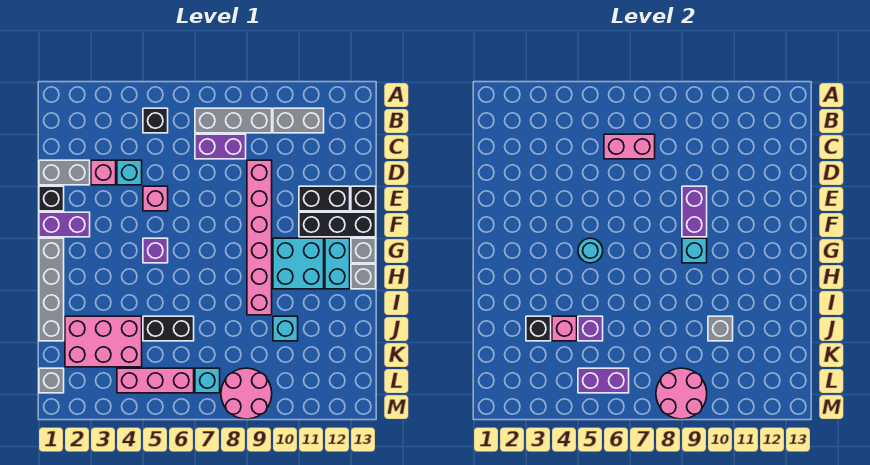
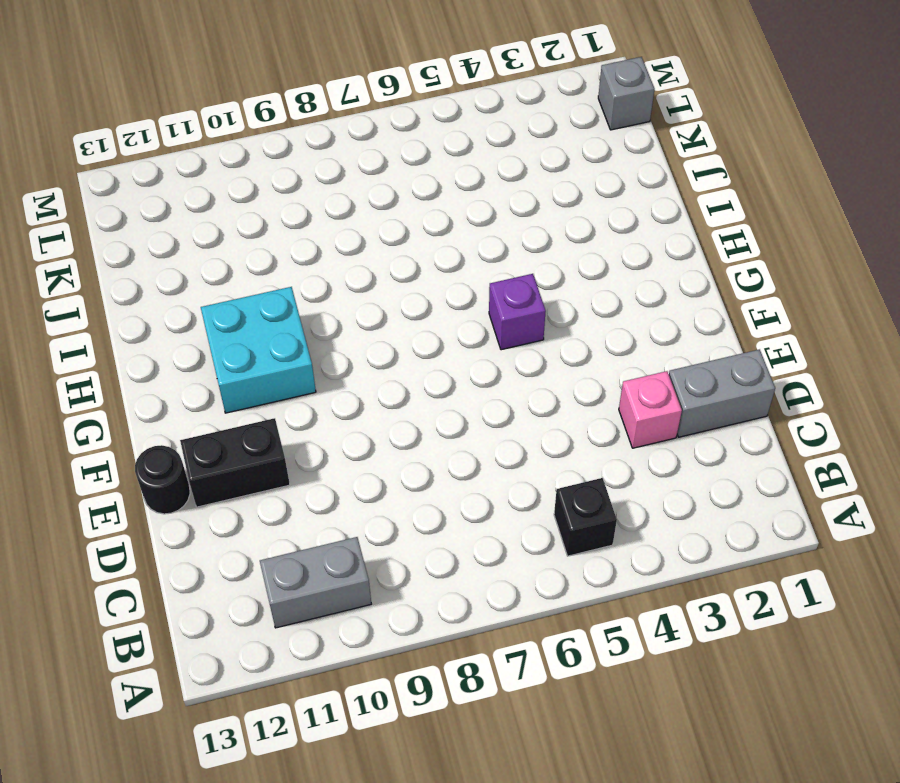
black round brick E13 level 1 -> black brick E13 level 1
none -> grey brick B7:B9 level 1
none -> purple brick C7:C8 level 1
none -> cyan brick D4 level 1
none -> pink brick D9:I9 level 1

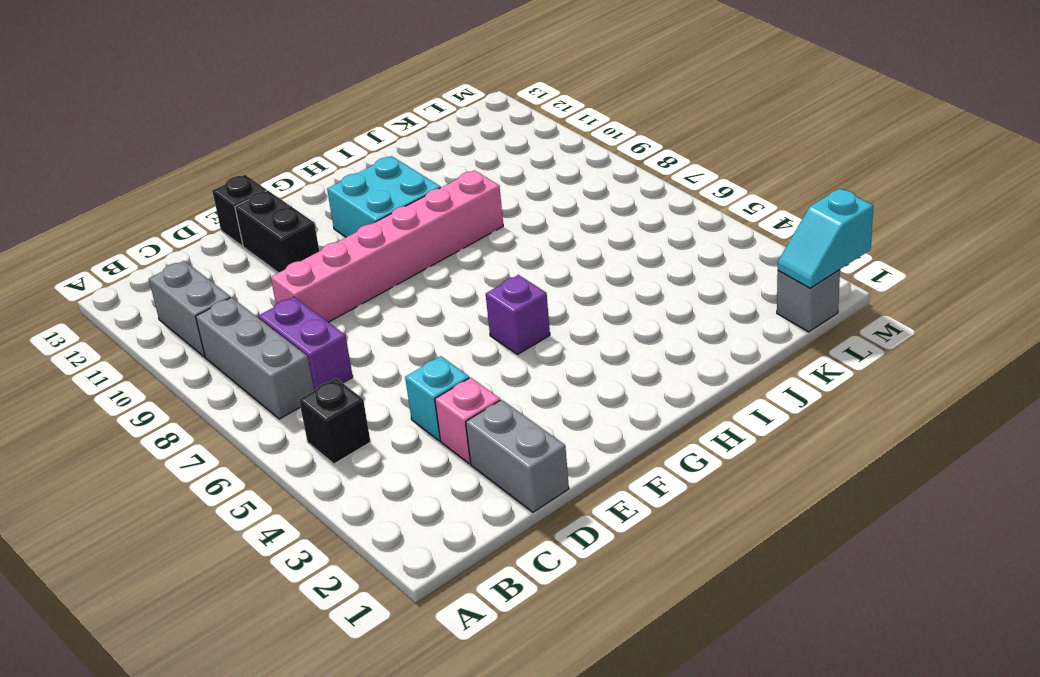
cyan slope L1:M1 level 2 top M -> none
none -> black brick E1 level 1
none -> pink brick E5 level 1
none -> purple brick F1:F2 level 1
none -> black brick F11:F13 level 1

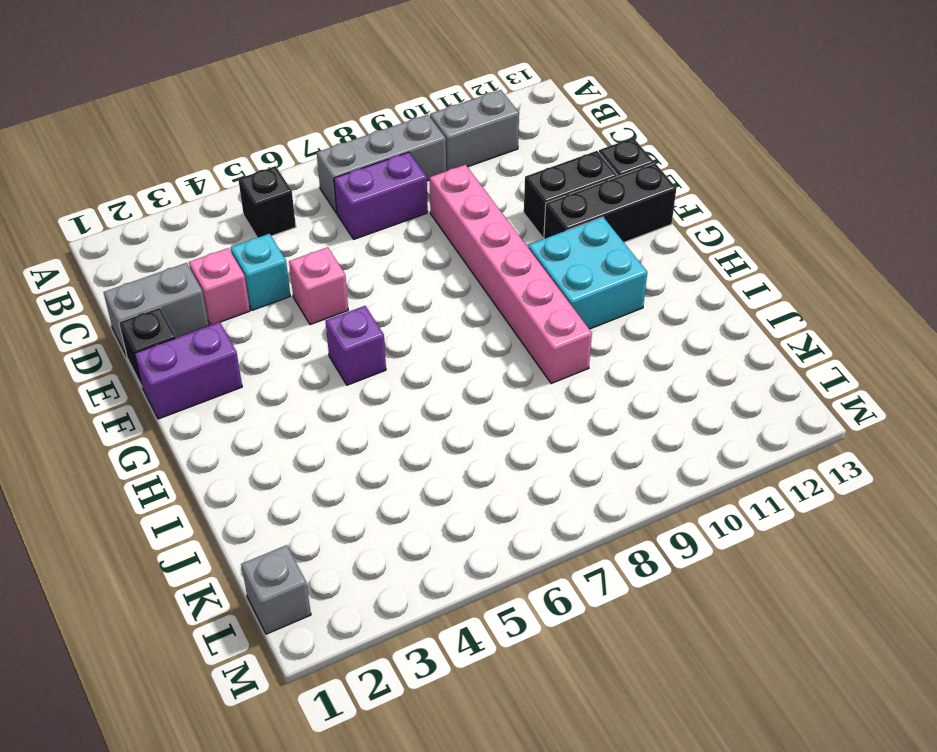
none -> grey brick G1:J1 level 1
none -> cyan brick G12:H12 level 1
none -> grey brick G13 level 1
none -> grey brick H13 level 1

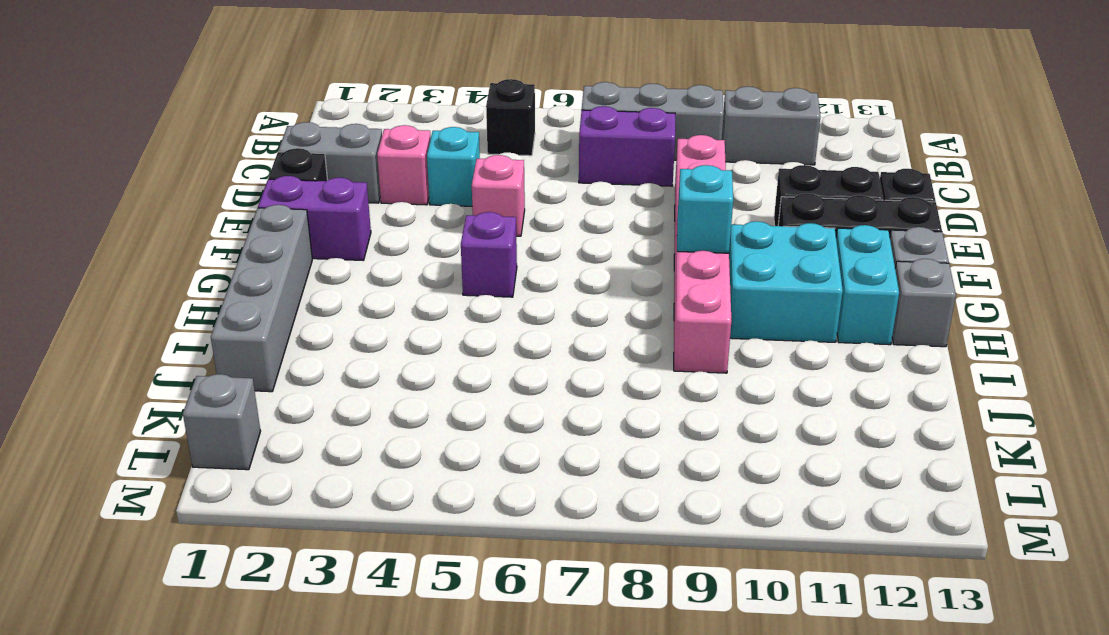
none -> pink brick J2:K4 level 1
none -> black brick J5:J6 level 1
none -> cyan brick J10 level 1
none -> pink brick L4:L6 level 1

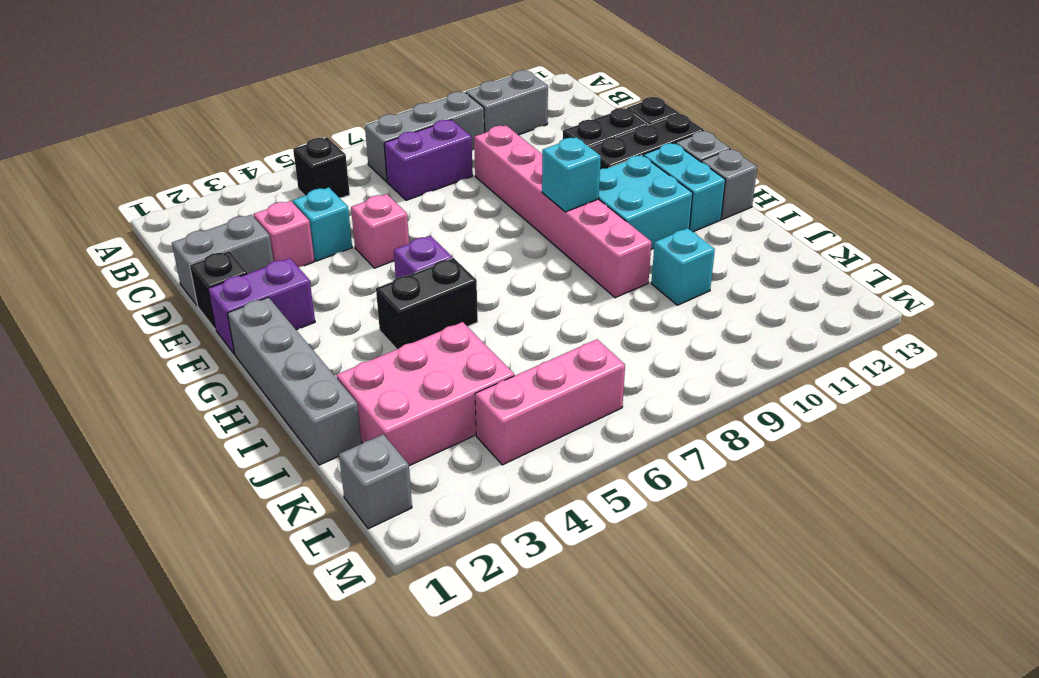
black brick H4:H5 level 1 -> black brick J5:J6 level 1
none -> cyan brick L7 level 1
none -> pink round brick L8:M9 level 1
none -> pink brick C6:C7 level 2
none -> purple brick E9:F9 level 2

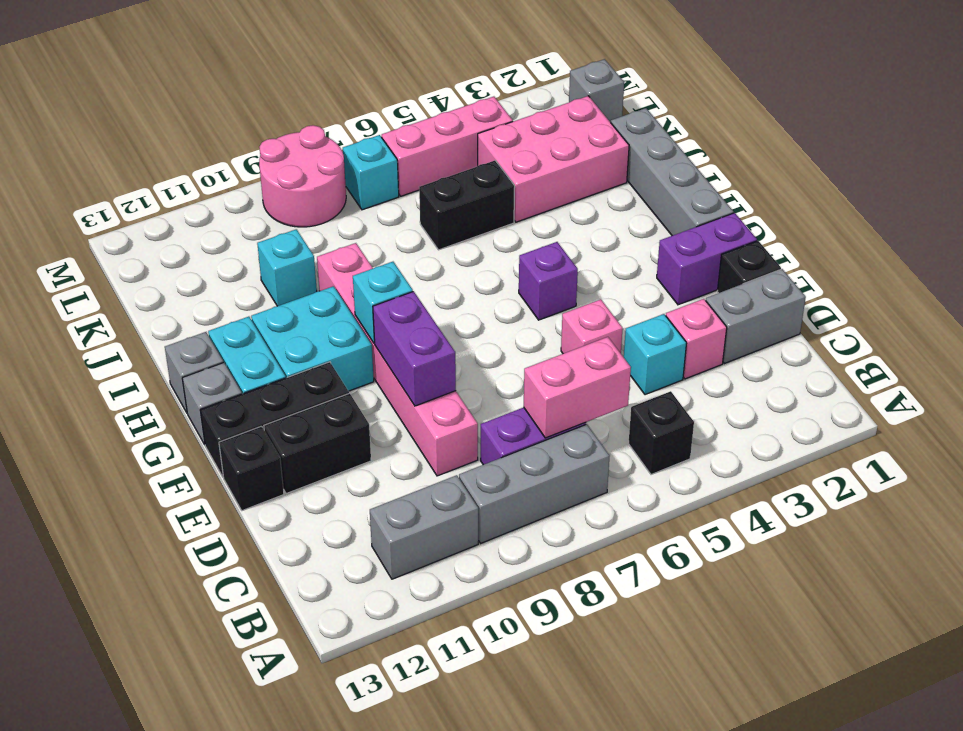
none -> cyan round brick G5 level 2
none -> black brick J3 level 2
none -> pink brick J4 level 2
none -> purple brick J5 level 2

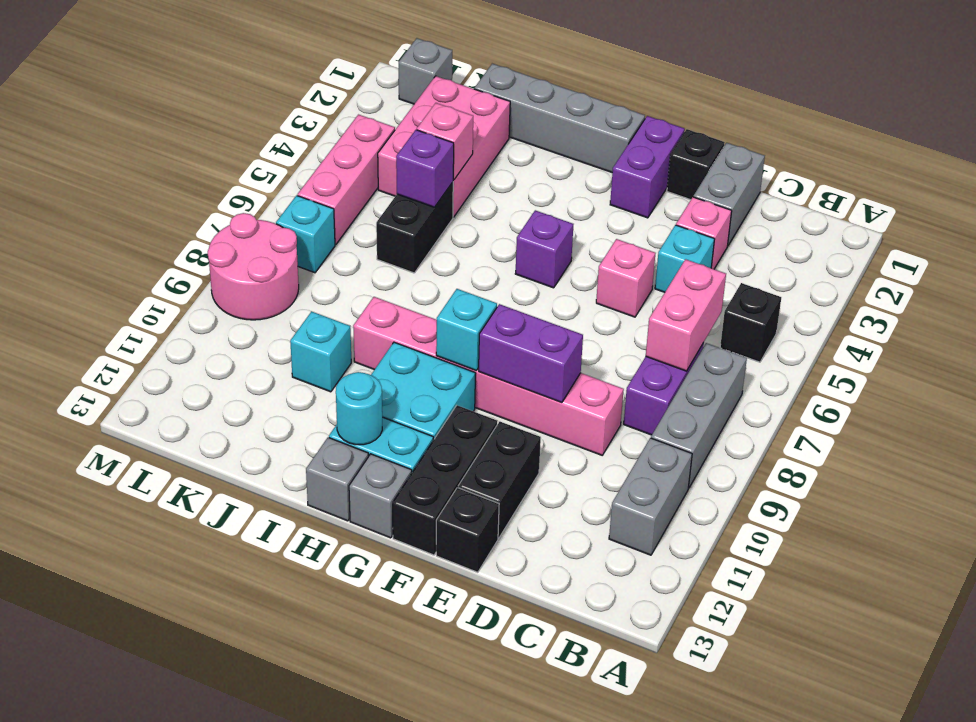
cyan round brick H12 level 2 -> cyan round brick G5 level 2
none -> black brick J3 level 2
none -> grey brick J10 level 2
none -> purple brick L5:L6 level 2
none -> pink round brick L8:M9 level 2

